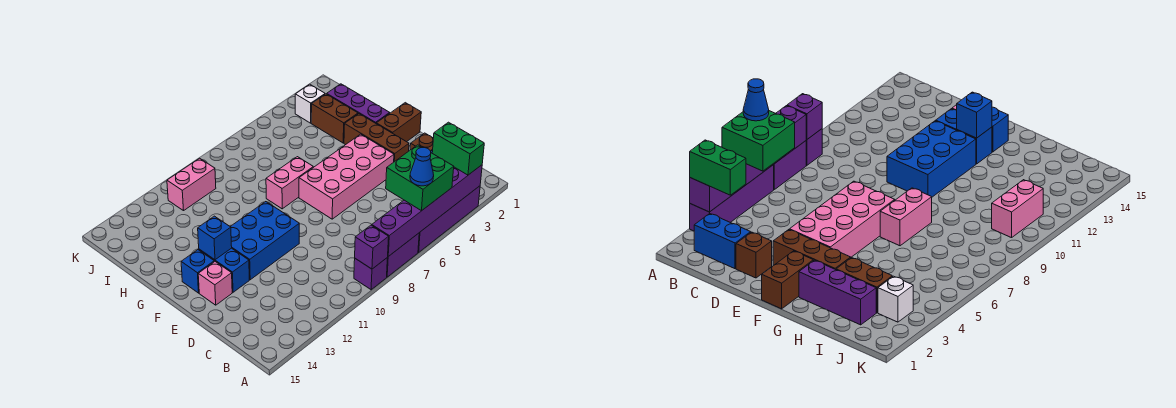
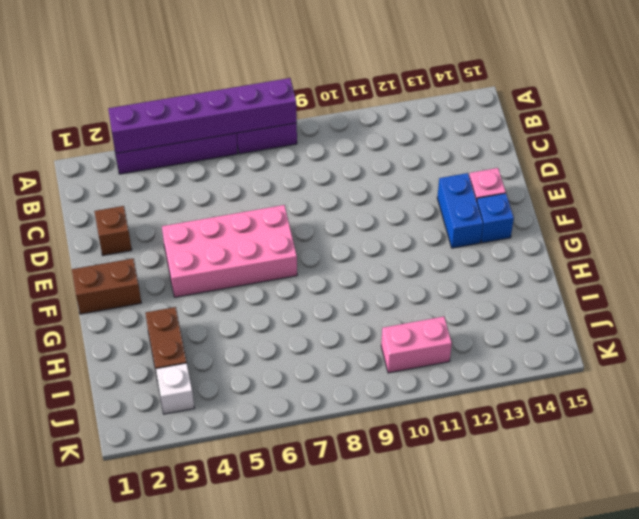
none -> purple brick A9 level 1
none -> blue brick B2:C2 level 1
none -> brown brick E3:G3 level 1

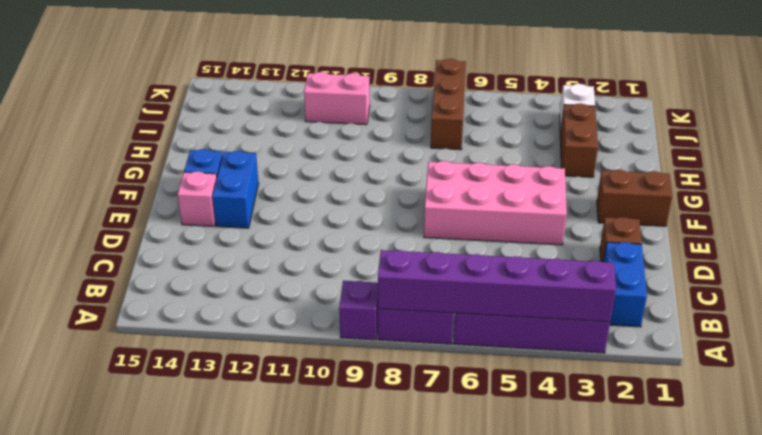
brown brick I7:K7 level 1 -> brown brick E3:G3 level 1
none -> blue brick E10:F12 level 1
none -> purple brick G2:I2 level 1
none -> pink brick G7:G8 level 1

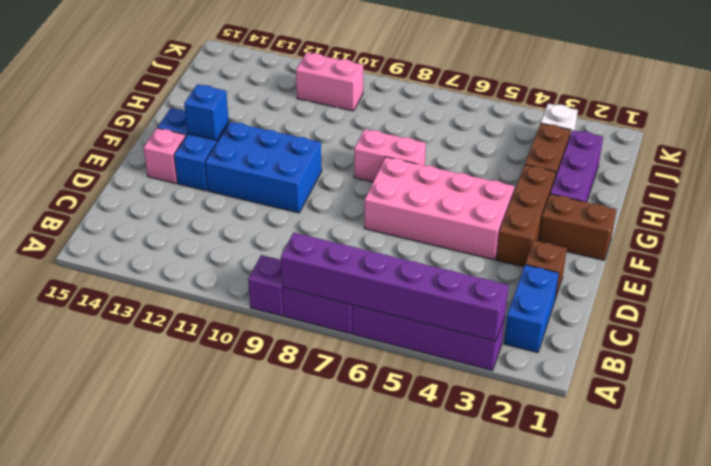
none -> purple brick A9 level 2
none -> green brick A3:B3 level 3
none -> green brick A5:B6 level 3

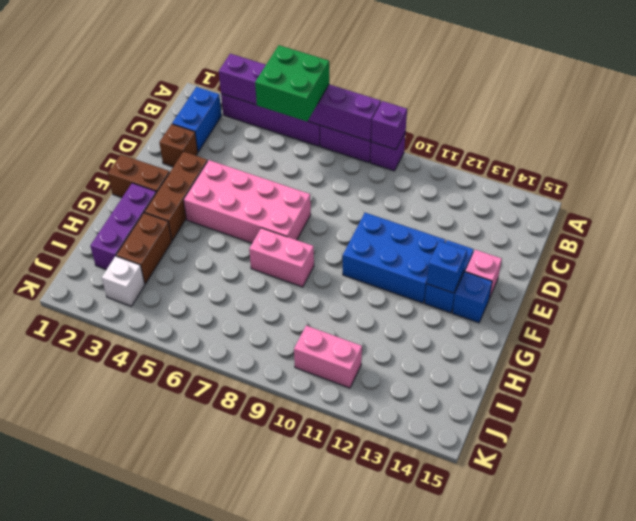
none -> green brick A3:B3 level 3
none -> blue cone A6 level 4

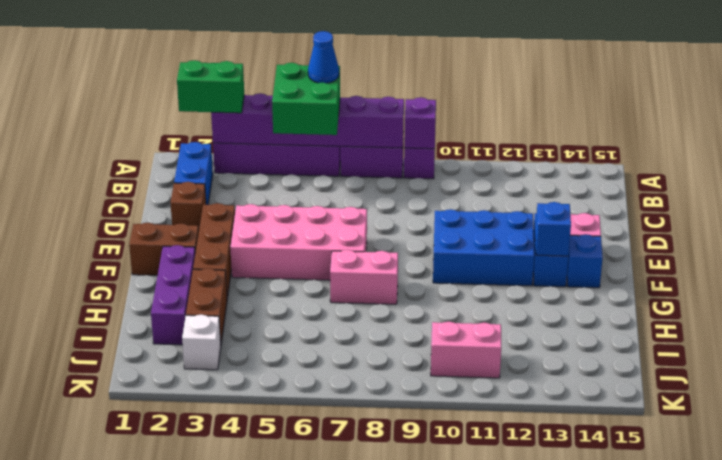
green brick A2:A3 level 3 -> green brick A3:B3 level 3

